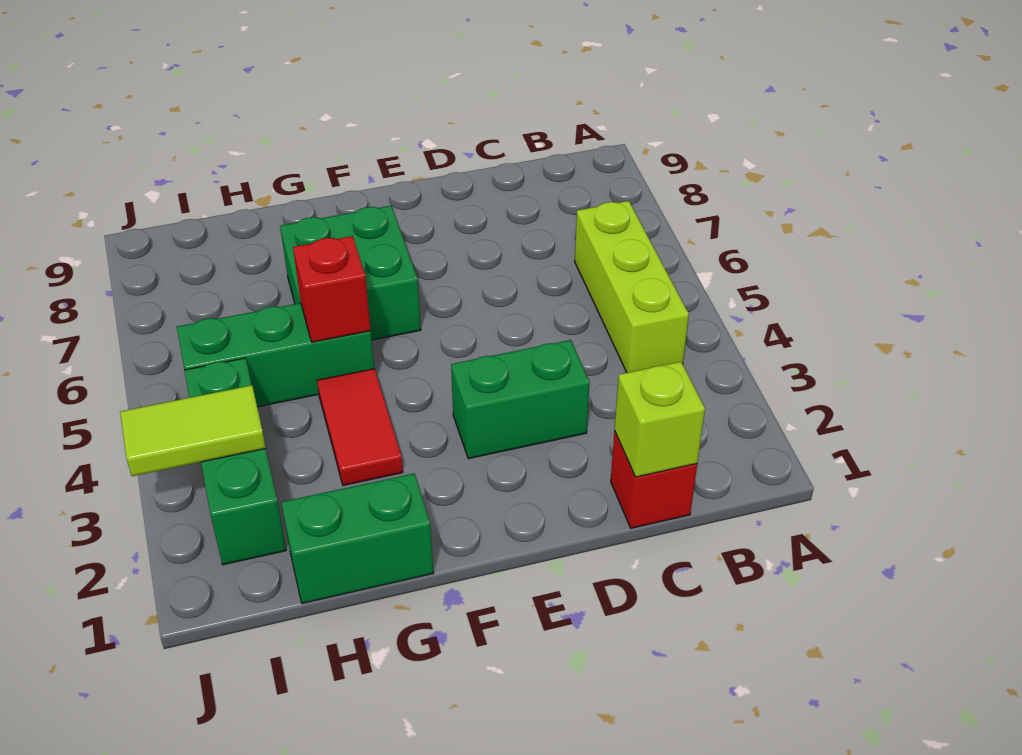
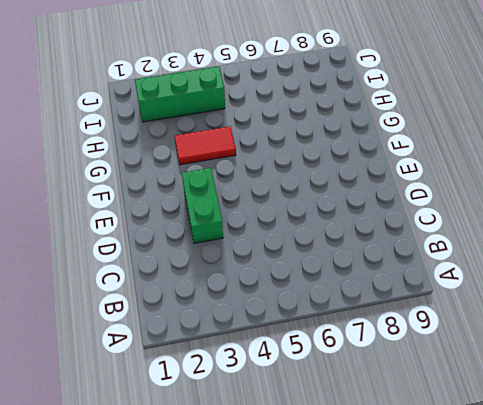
none -> lime brick B4:B6 level 1
none -> red brick C1 level 1

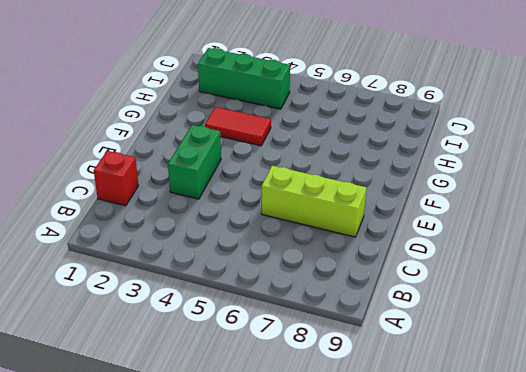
lime brick D6:D8 level 1 -> lime brick B4:B6 level 1
none -> green brick F6:G7 level 1
none -> green brick G1:H1 level 1

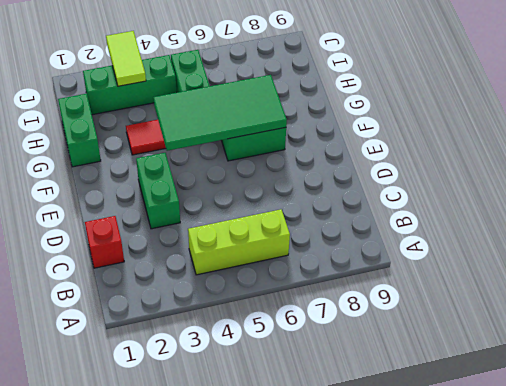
green tile F4:G7 level 2 -> red brick G5 level 2
none -> lime brick C1 level 2

